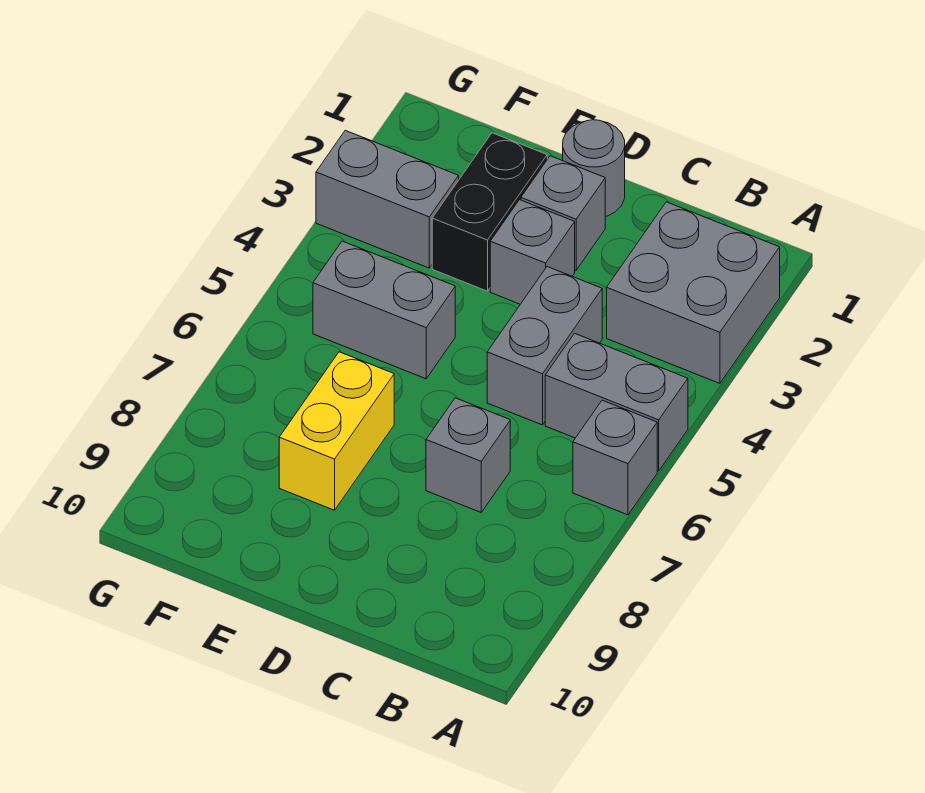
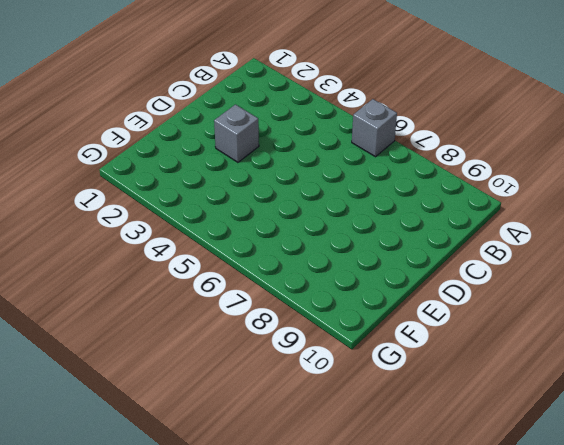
none -> grey brick A2:B3 level 1
none -> grey brick A5:B5 level 1
none -> grey brick C4:C5 level 1

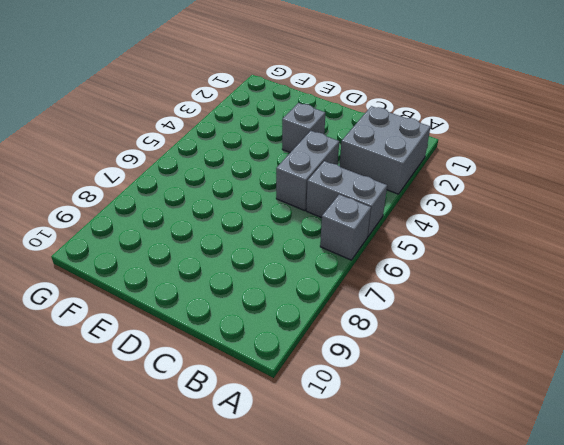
none -> grey brick C7 level 1
none -> grey round brick D1 level 1
none -> grey brick D2 level 1

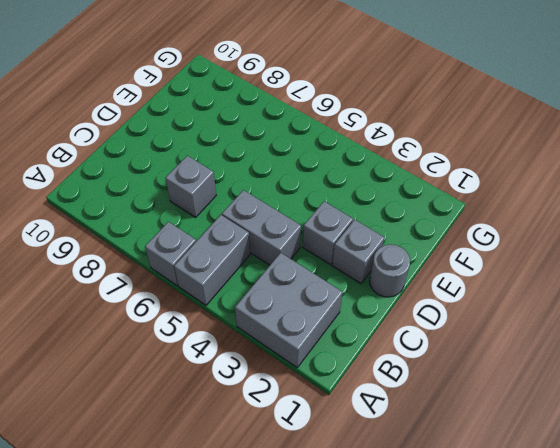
none -> black brick E2:E3 level 1
none -> grey brick E5:F5 level 1
none -> yellow brick E7:E8 level 1

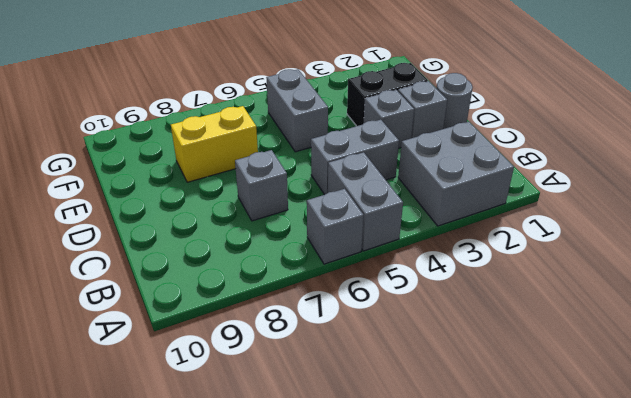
none -> grey brick F3:G3 level 1

